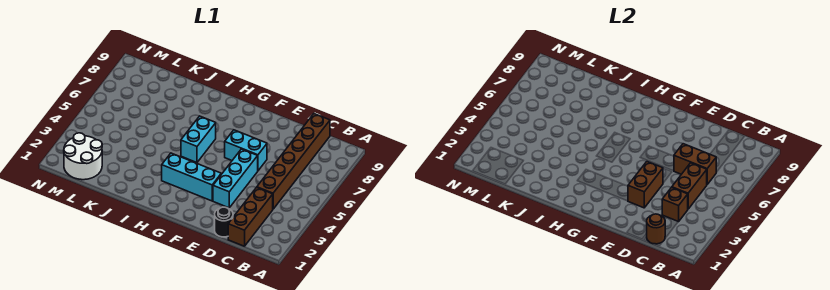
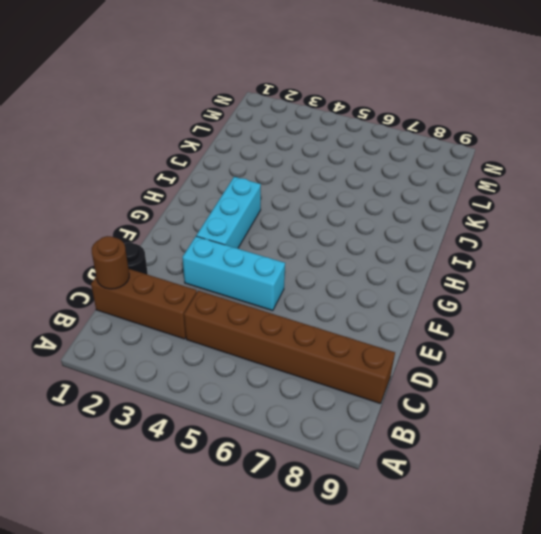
none -> cyan brick E6:F6 level 1
none -> cyan brick H5:H6 level 1
none -> white round brick L1:M2 level 1

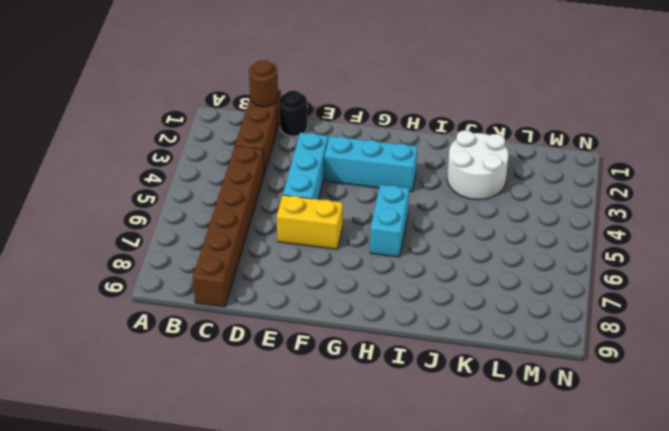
yellow brick E6:F6 level 1 -> cyan brick E6:F6 level 1
white round brick J2:K3 level 1 -> white round brick L1:M2 level 1
none -> brown brick C3 level 2
none -> brown brick C4:C5 level 2
none -> brown brick C6:D6 level 2

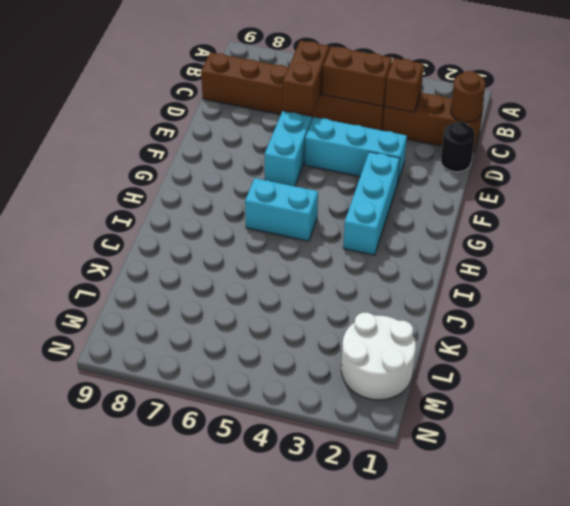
none -> brown brick E3:E4 level 2

